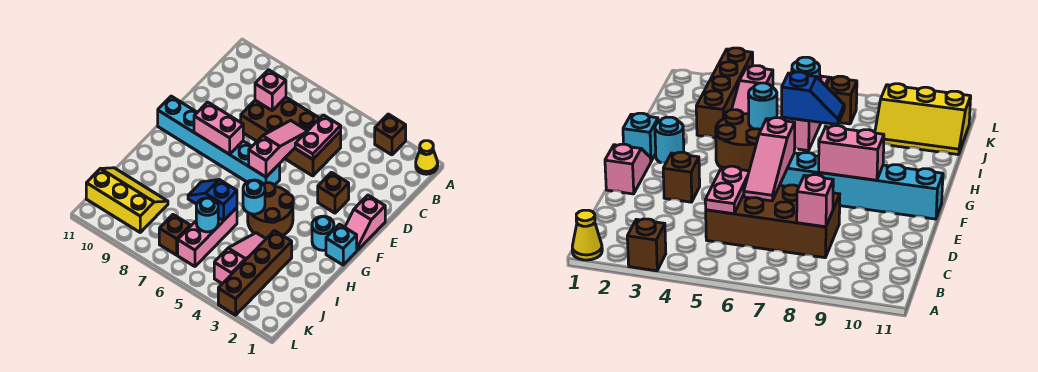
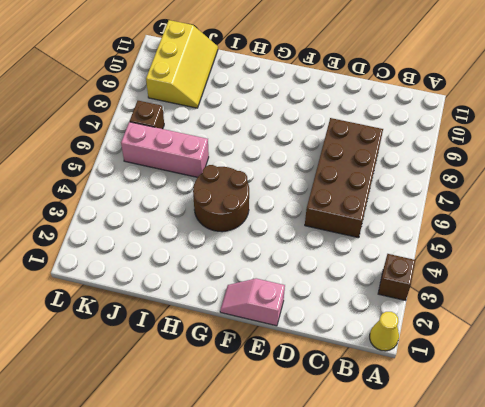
none -> brown brick E3 level 1
none -> cyan brick F6:F11 level 1
none -> cyan brick G1 level 1

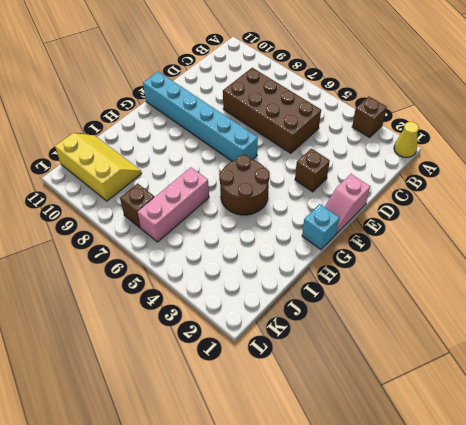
none -> cyan round brick G2 level 1
none -> brown brick I3:L3 level 1
none -> pink slope I4:K4 level 1 top K

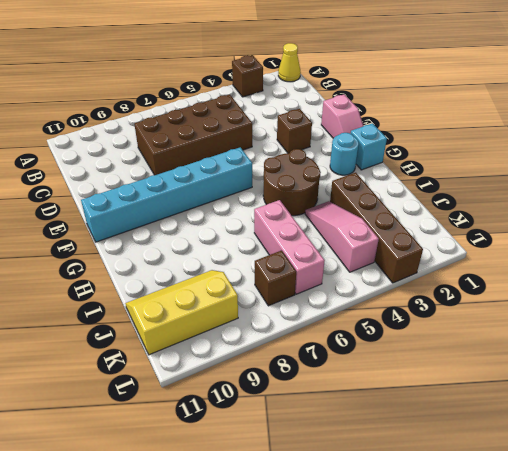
none -> pink plate C5:D5 level 2
none -> pink brick C8 level 2
none -> pink slope D6:F6 level 2 top F

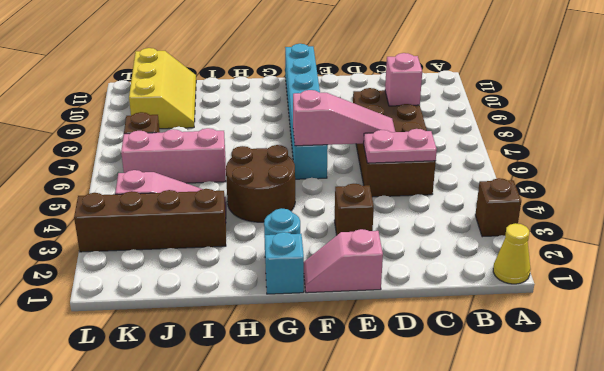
none -> pink brick F8:F9 level 2
none -> cyan round brick H5 level 2
none -> blue slope I6:I7 level 2 top 6

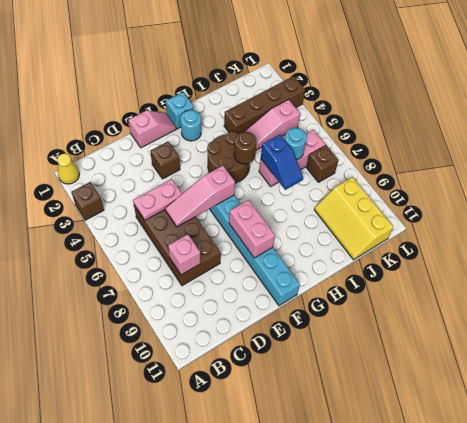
brown round brick H5 level 2 -> cyan round brick H5 level 2

